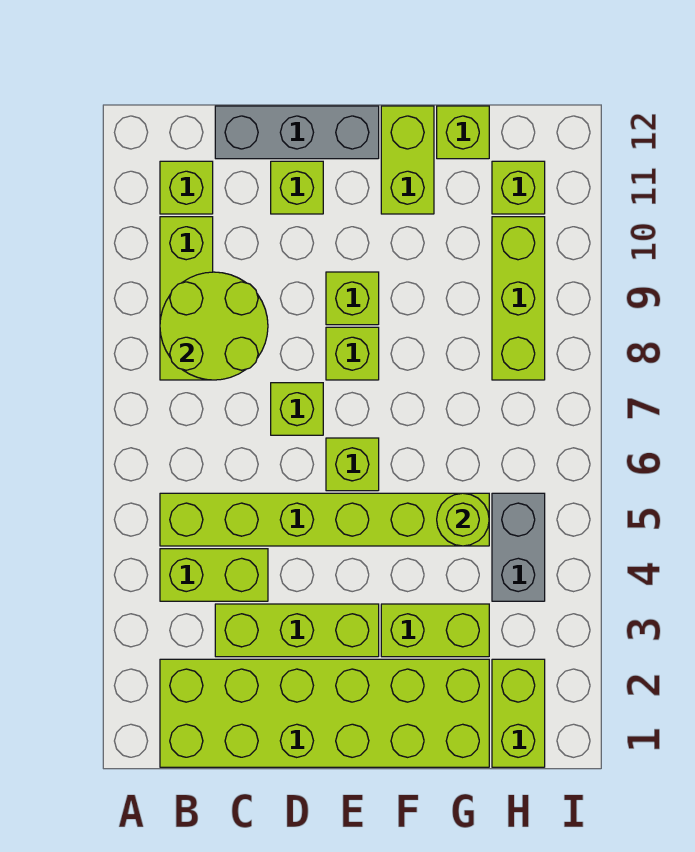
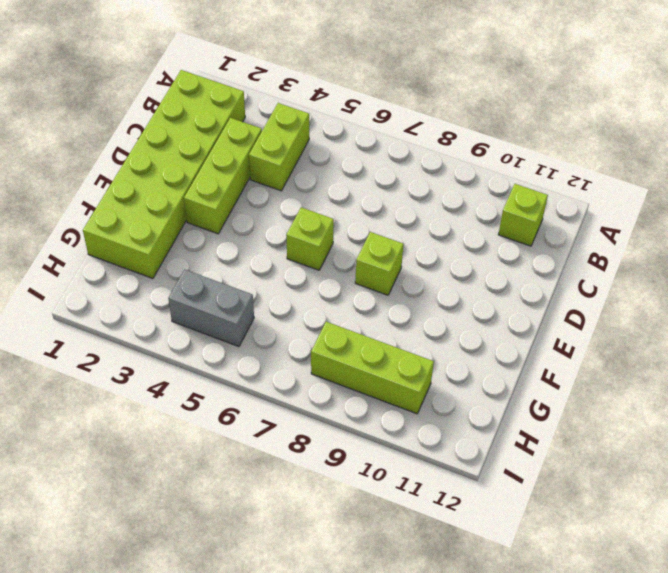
none -> lime brick B5:G5 level 1
none -> lime brick B8:B10 level 1
none -> grey brick C12:E12 level 1

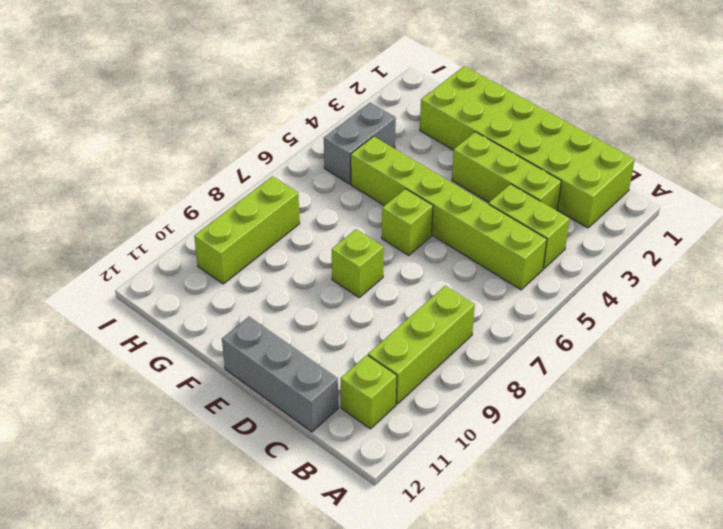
none -> lime brick D7 level 1
none -> lime brick D11 level 1
none -> lime brick E9 level 1

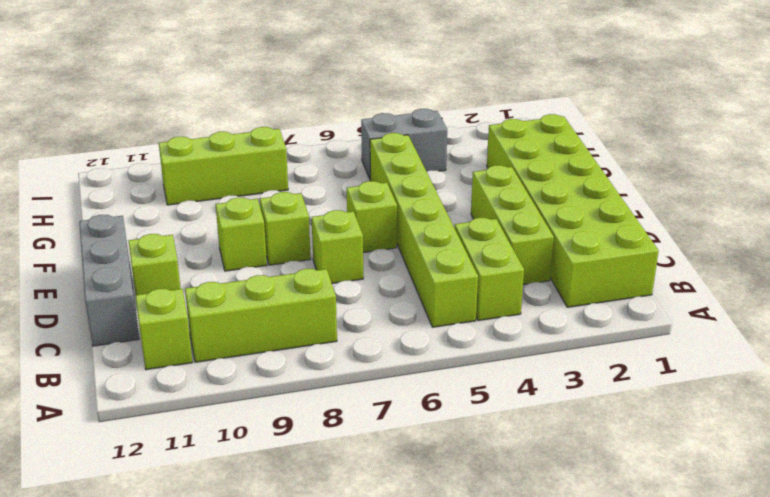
none -> lime brick F3:G3 level 1
none -> lime brick F11:F12 level 1
none -> lime brick G12 level 1

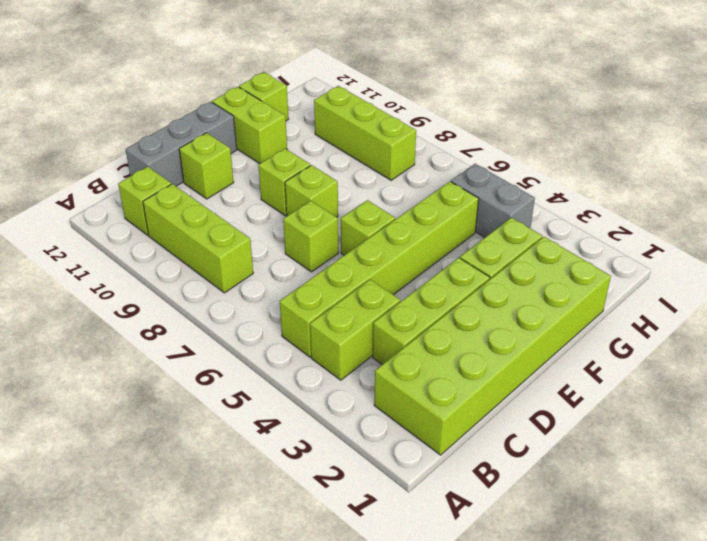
none -> lime brick H1:H2 level 1
none -> lime brick H11 level 1
none -> lime round brick B8:C9 level 2

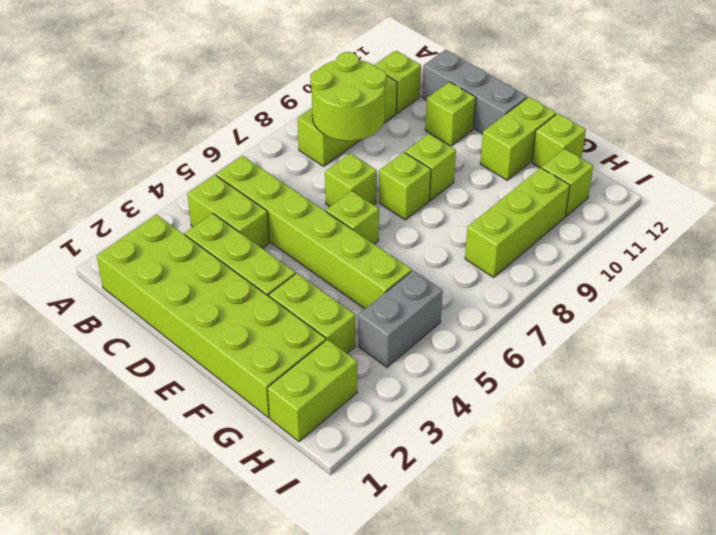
none -> lime round brick G5 level 2

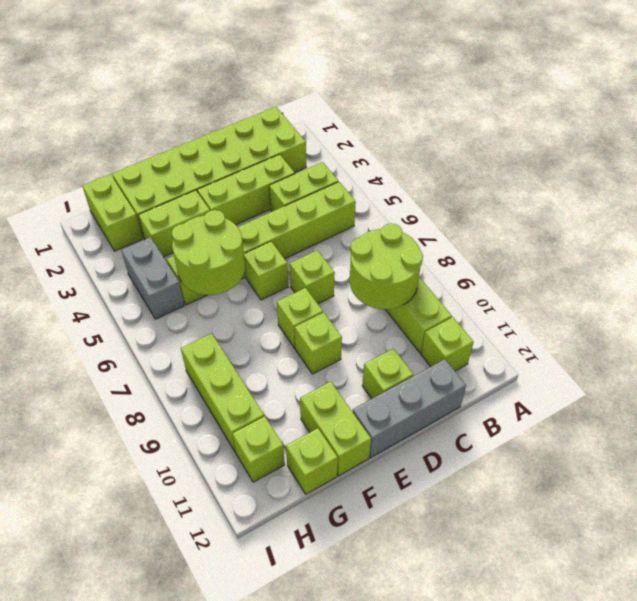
lime round brick F5:G6 level 2 -> lime round brick G5 level 2

